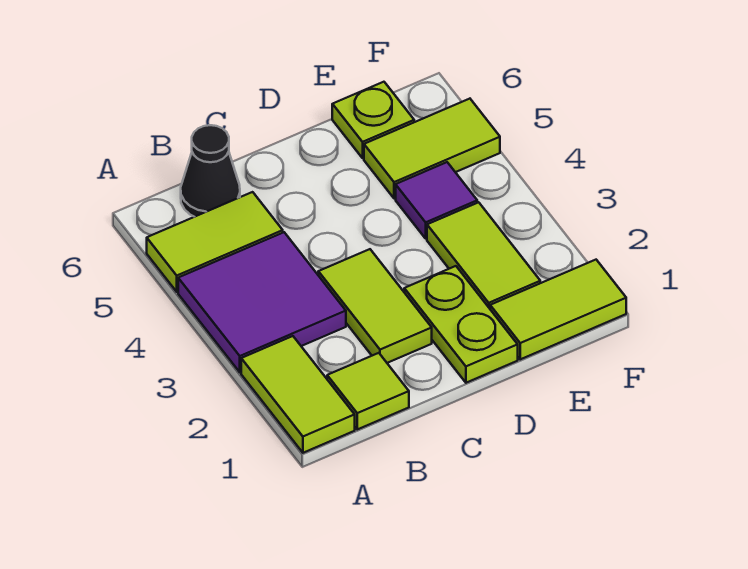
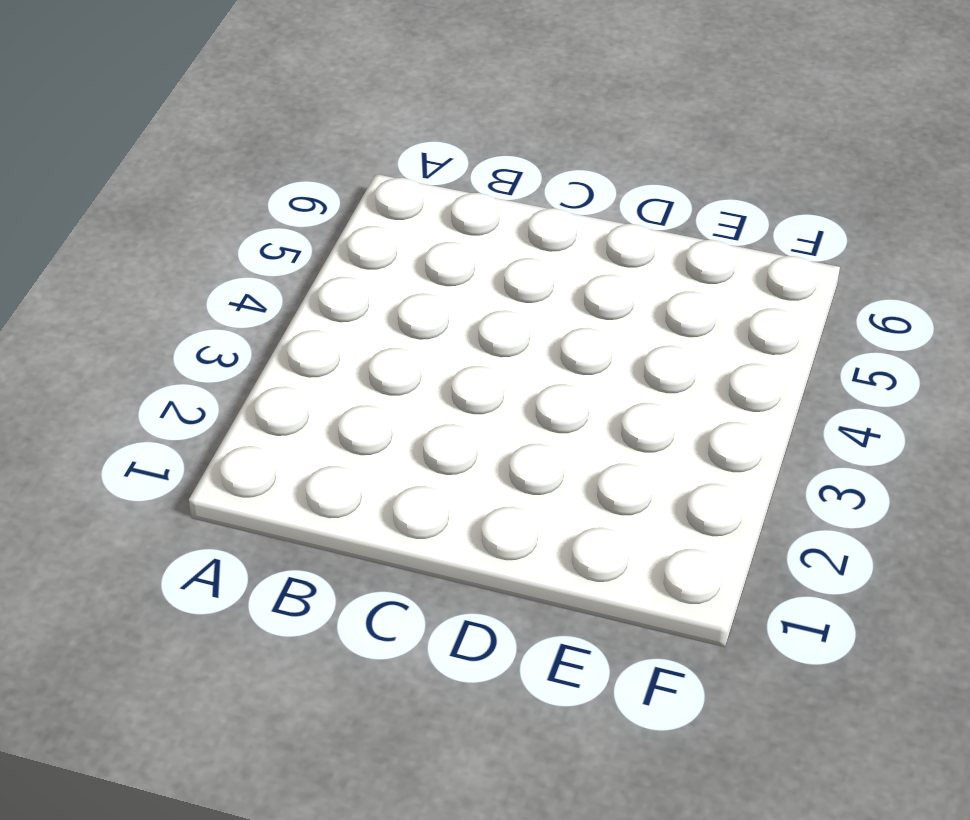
none -> lime tile A1:A2 level 1
none -> purple tile A3:B4 level 1
none -> lime tile A5:B5 level 1

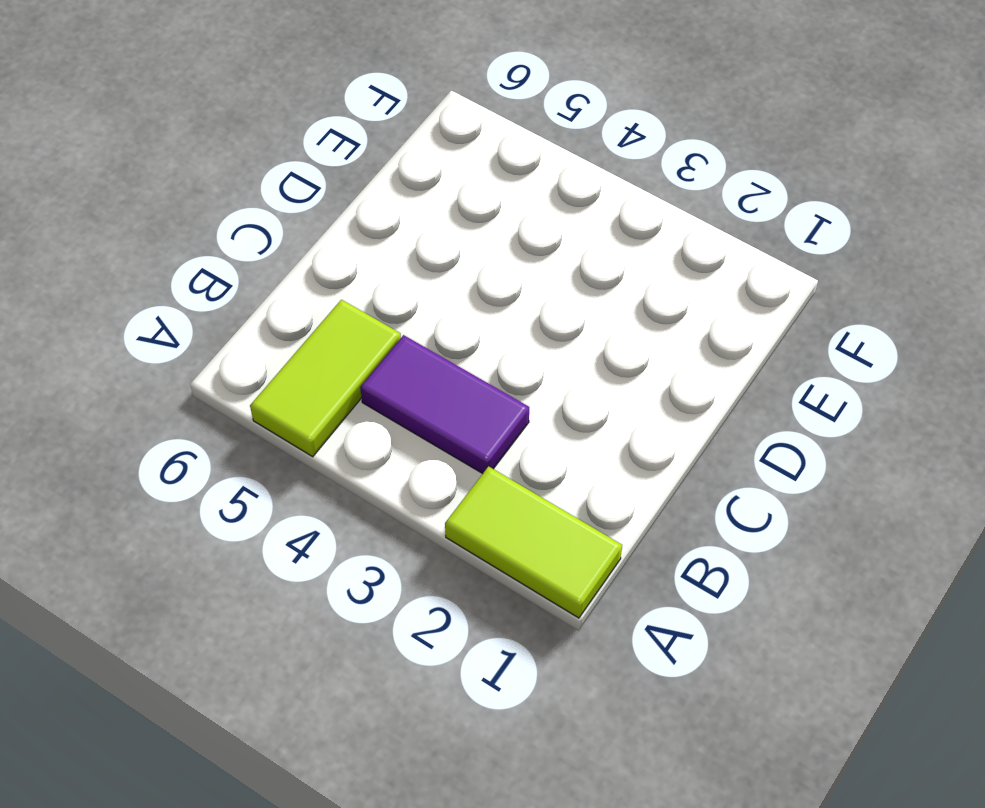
purple tile B3:B4 level 1 -> purple tile A3:B4 level 1
none -> lime tile B1 level 1
none -> black cone B6 level 1
none -> lime tile C2:C3 level 1

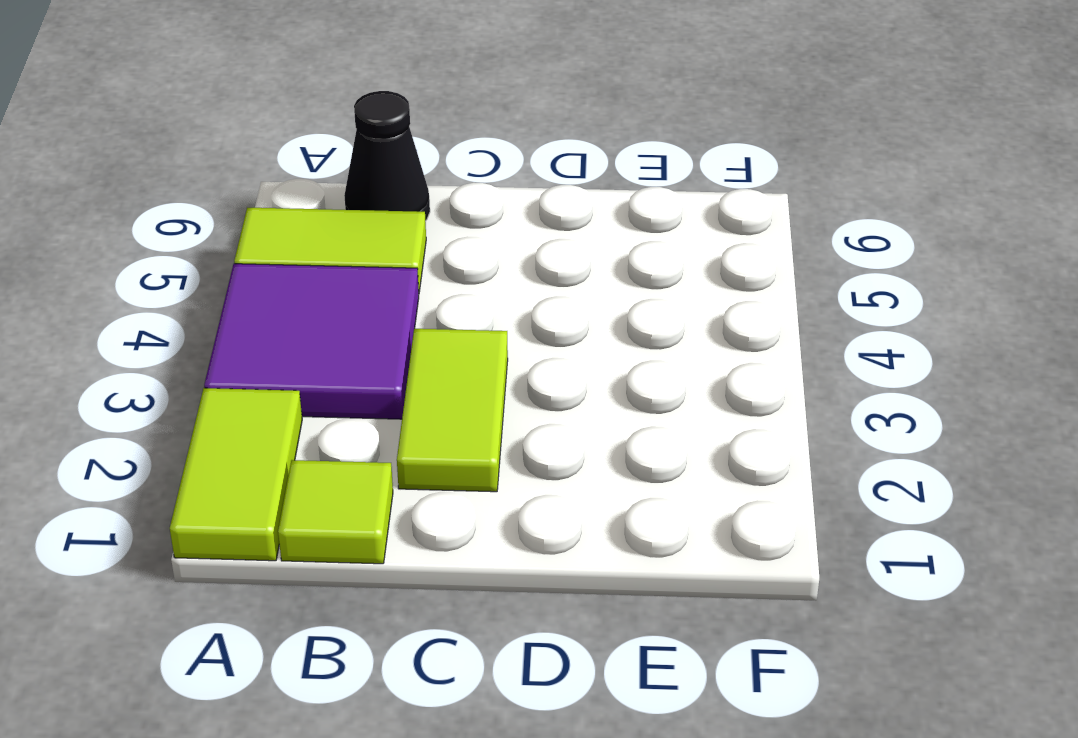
none -> lime plate D1:D2 level 1
none -> lime tile E1:F1 level 1
none -> lime tile E2:E3 level 1

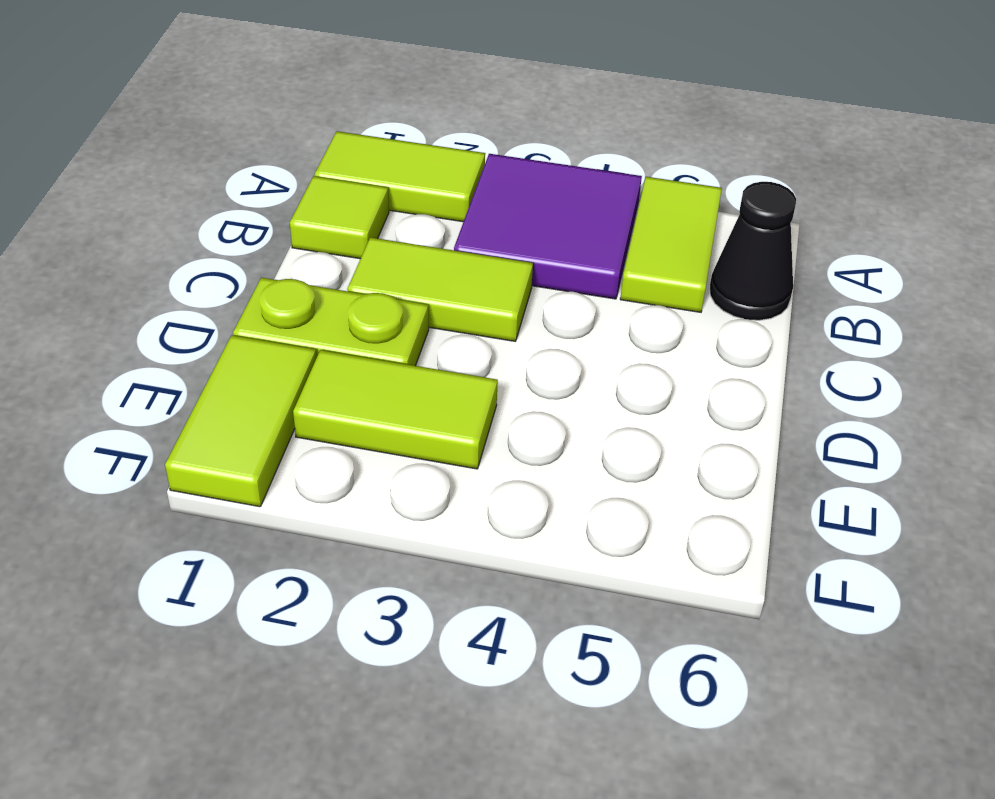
none -> purple tile E4 level 1
none -> lime tile E5:F5 level 1
none -> lime plate E6 level 1

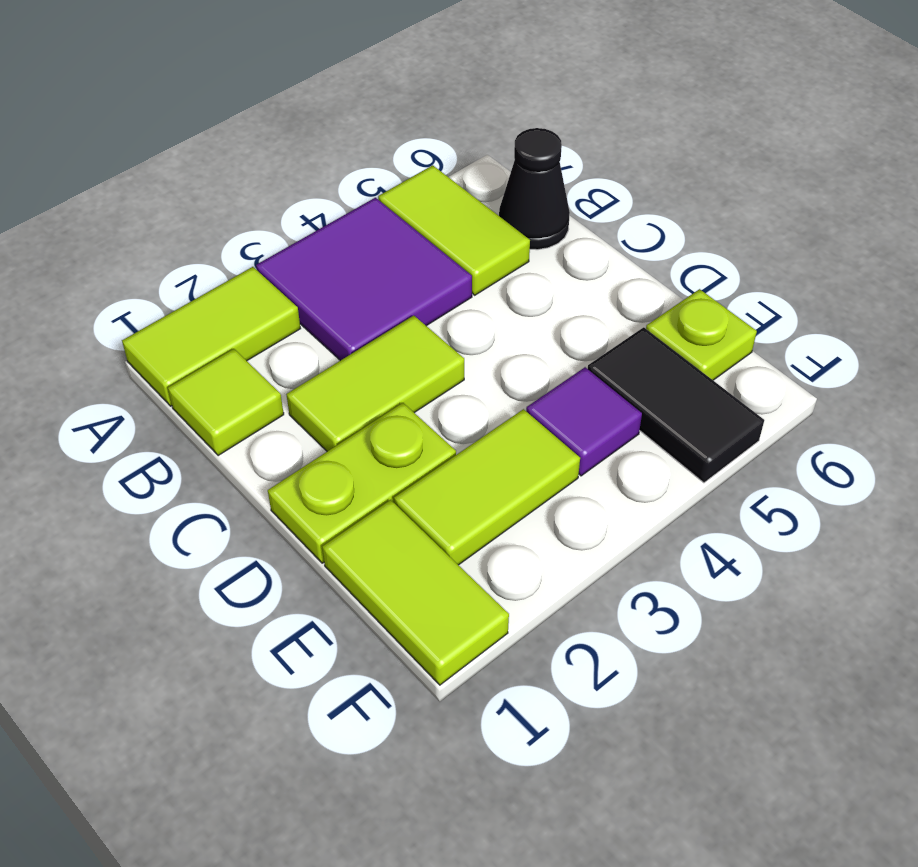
black tile E5:F5 level 1 -> lime tile E5:F5 level 1

